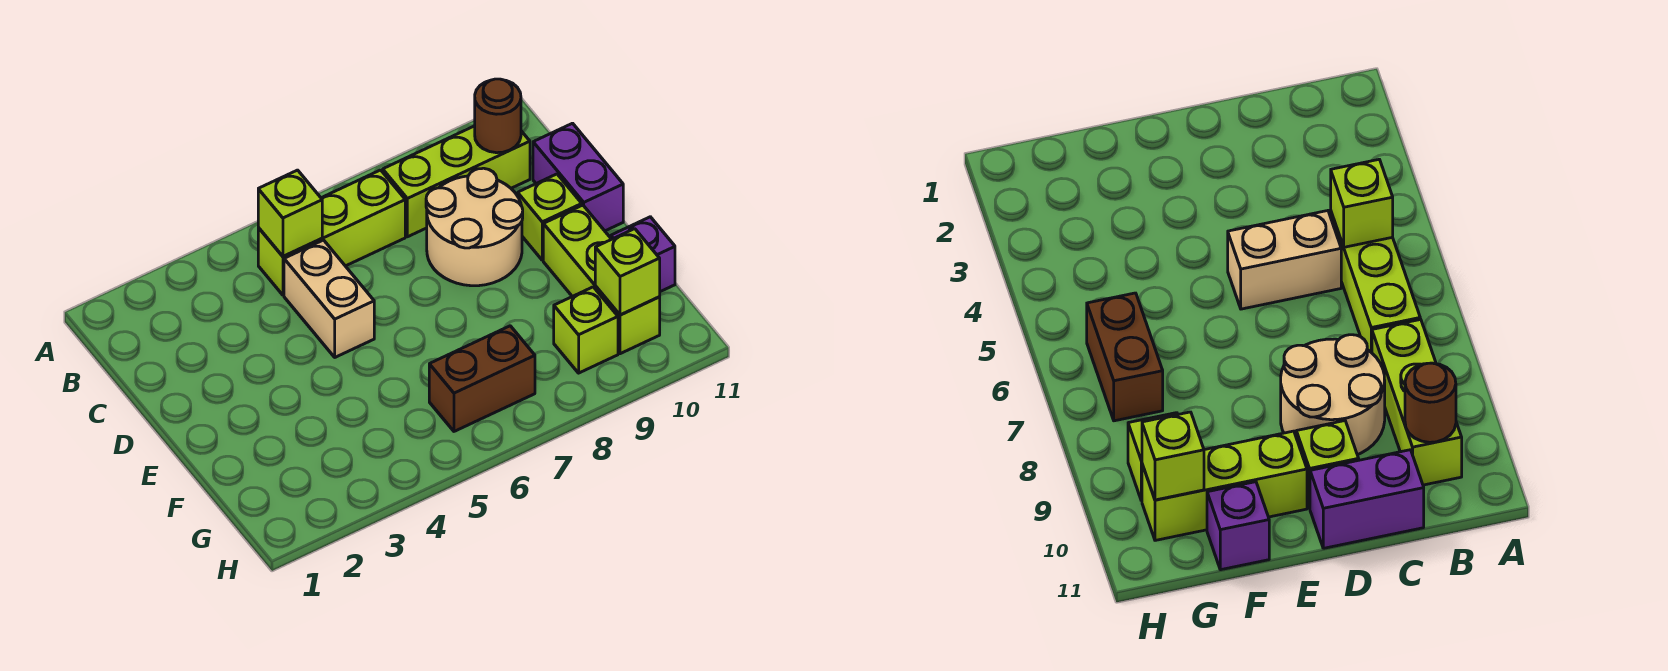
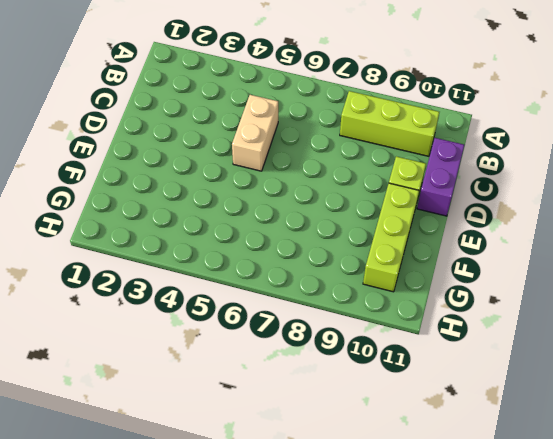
none -> lime brick B5:B7 level 1
none -> tan round brick C8:D9 level 1
none -> purple brick F11 level 1

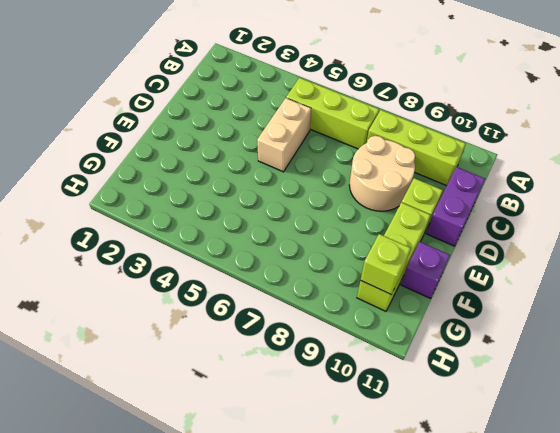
none -> brown brick G6:G7 level 1
none -> lime brick G9 level 1
none -> lime brick B5 level 2

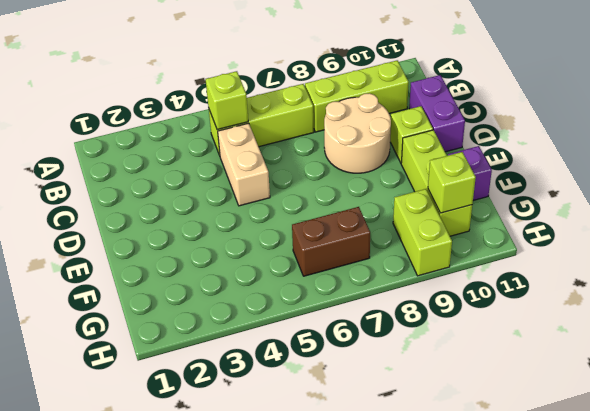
lime brick G9:H9 level 1 -> lime brick G9 level 1
none -> brown round brick B10 level 2

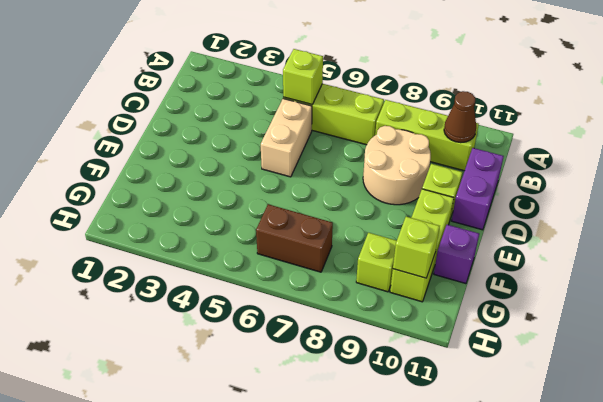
brown cone B10 level 2 -> brown round brick B10 level 2

